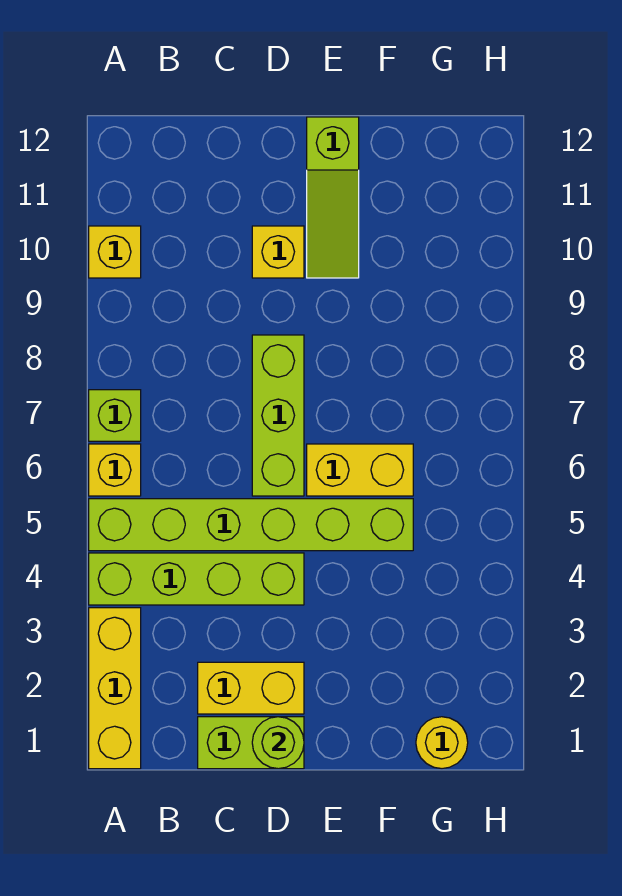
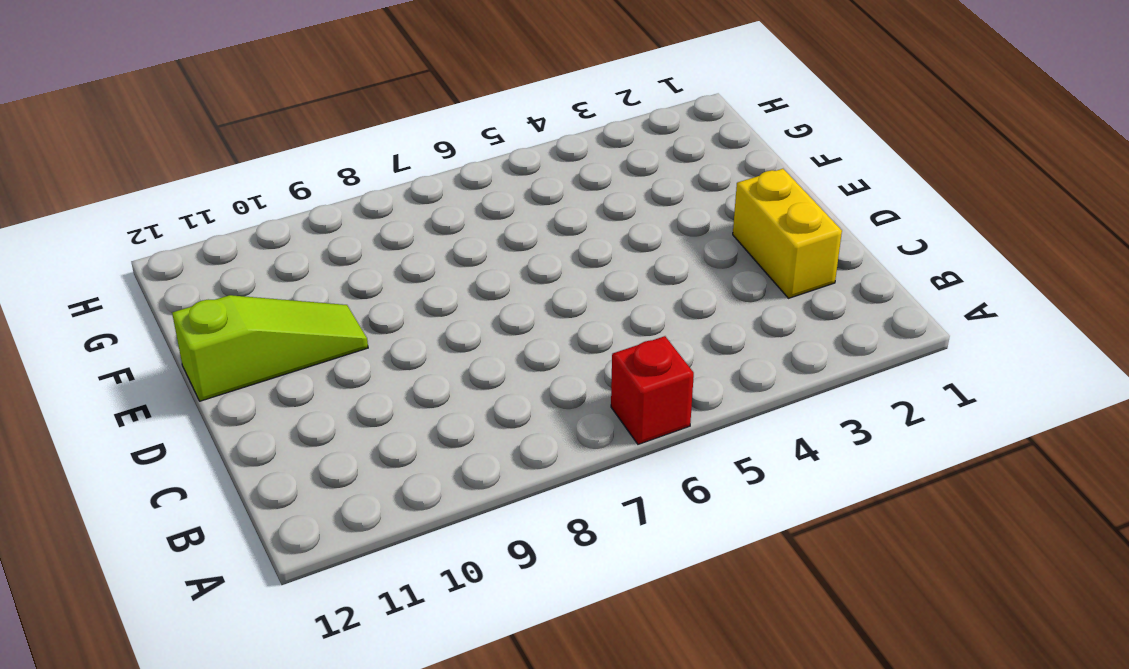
red brick A6 level 1 -> yellow brick A6 level 1
none -> yellow brick A1:A3 level 1
none -> lime brick A4:D4 level 1
none -> lime brick A5:F5 level 1

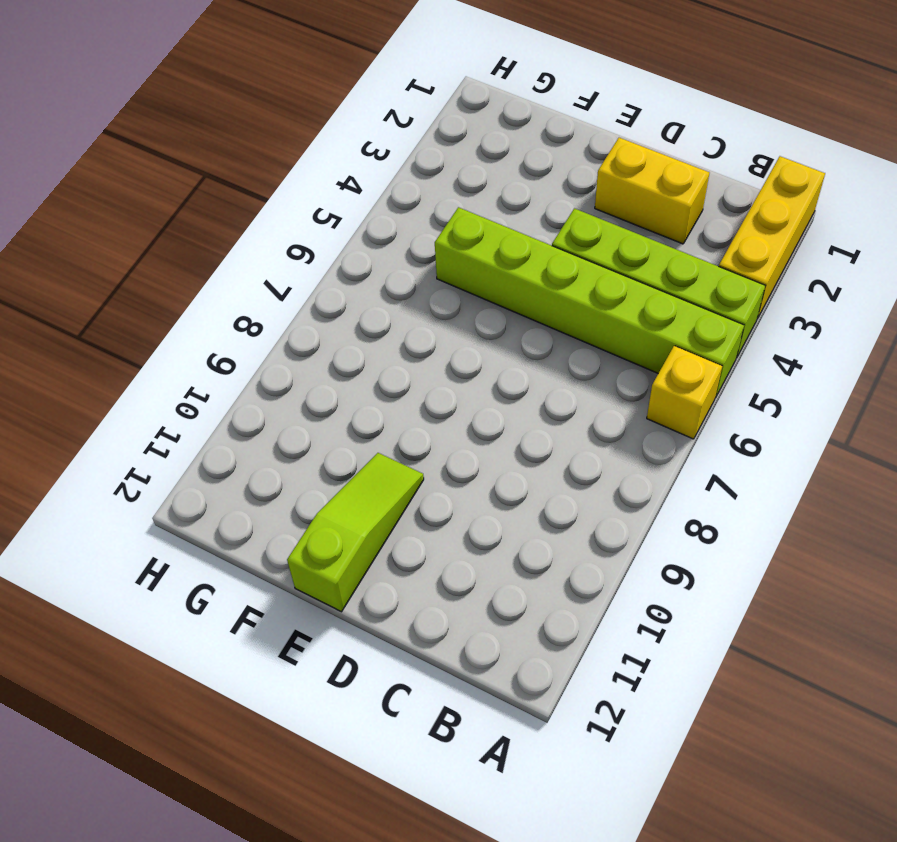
none -> lime brick A7 level 1
none -> yellow brick A10 level 1
none -> lime brick C1:D1 level 1

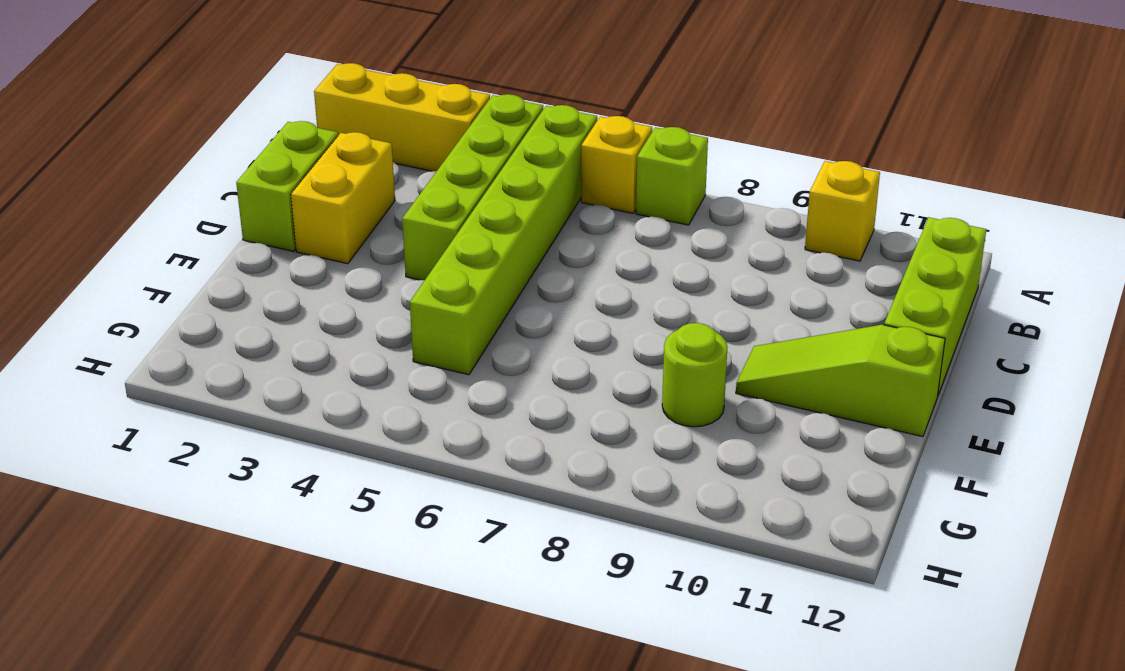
lime brick B12:D12 level 1 -> lime brick D6:D8 level 1
lime round brick F9 level 1 -> lime round brick D1 level 2
none -> yellow brick D10 level 1
none -> yellow brick E6:F6 level 1
none -> yellow round brick G1 level 1

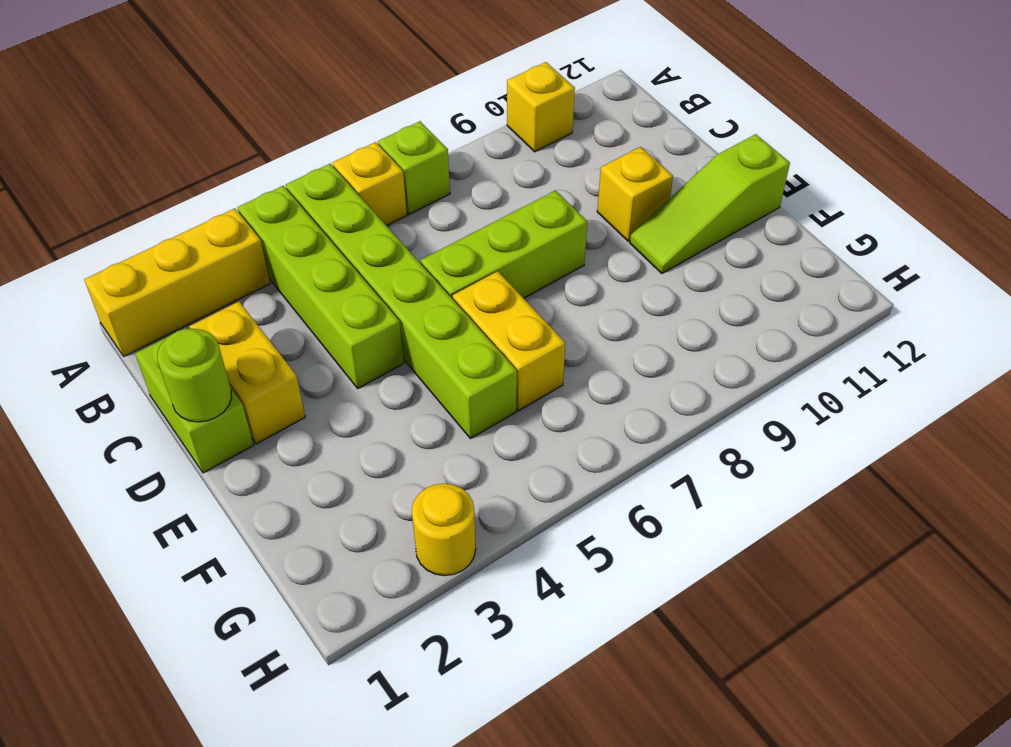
yellow round brick H3 level 1 -> yellow round brick G1 level 1

